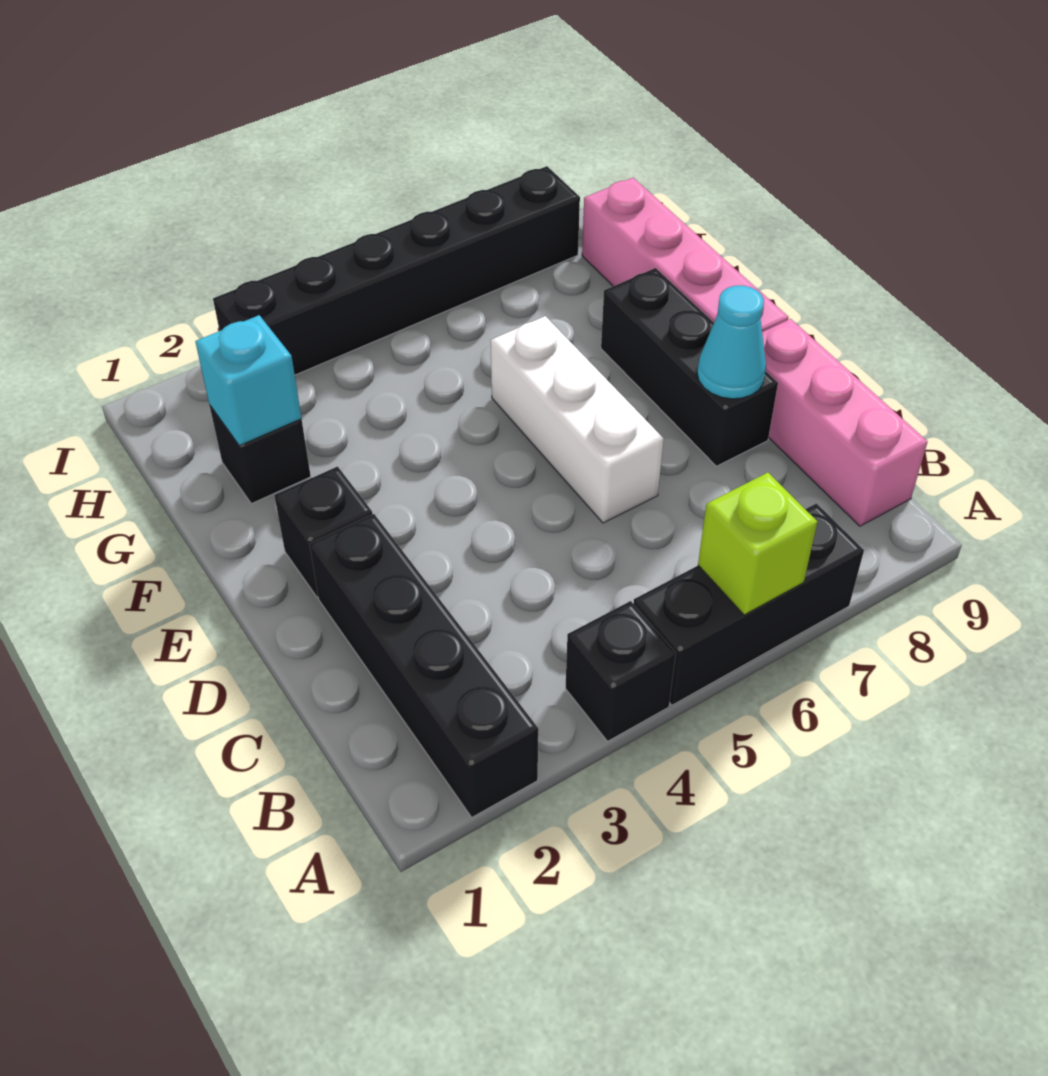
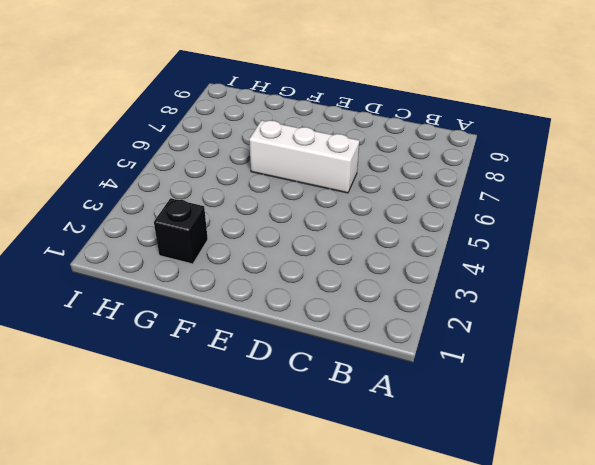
none -> black brick A2:D2 level 1
none -> black brick A4 level 1
none -> black brick A5:A7 level 1

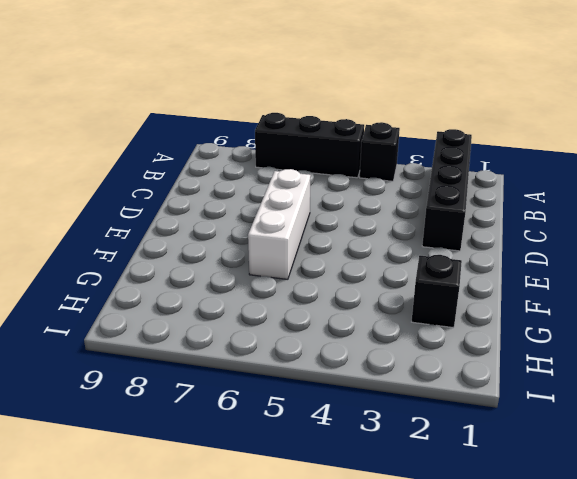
none -> pink brick B9:D9 level 1
none -> black brick D8:F8 level 1
none -> black brick E2 level 1

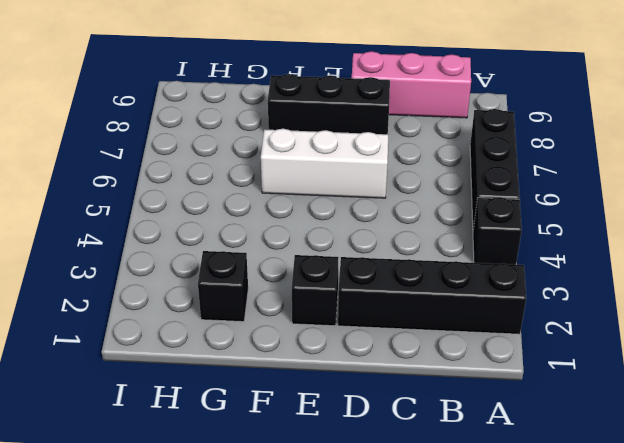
none -> pink brick E9:H9 level 1
none -> black brick I3:I8 level 1
none -> lime brick A6 level 2

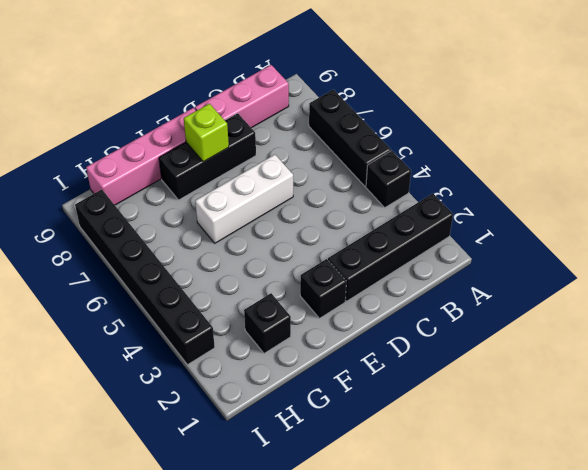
lime brick E8 level 2 -> lime brick A6 level 2
none -> cyan cone D8 level 2
none -> cyan brick G2 level 2

